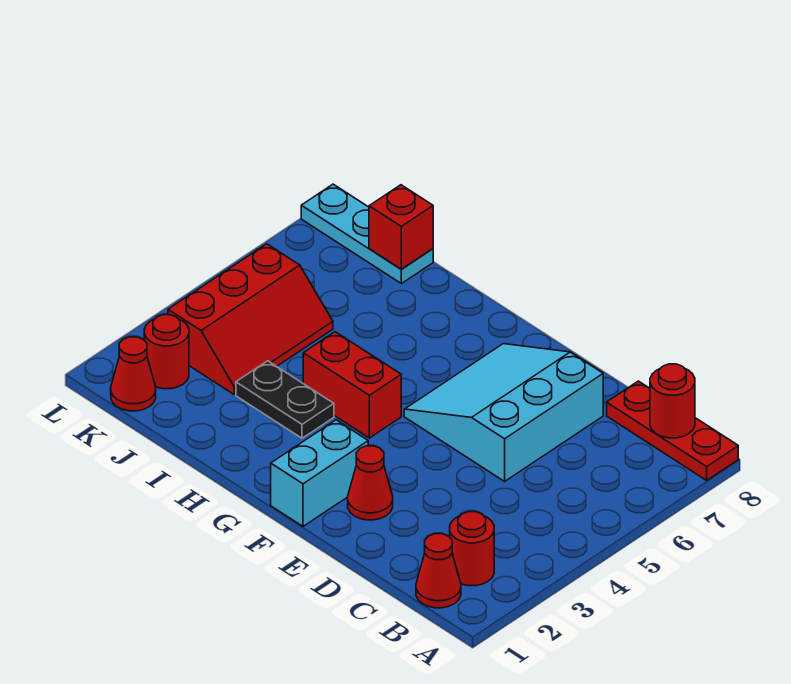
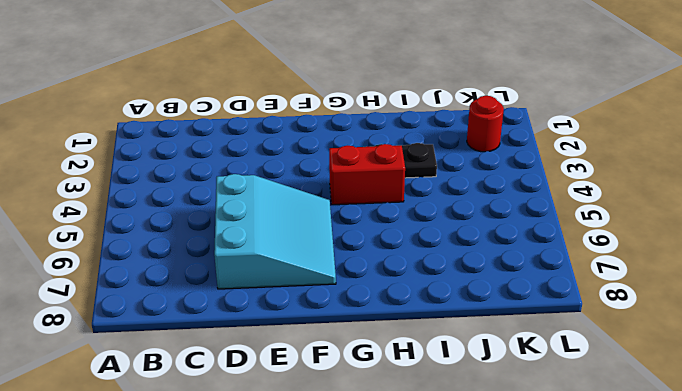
none -> red plate A8:C8 level 1
none -> red cone B1 level 1
none -> red round brick B2 level 1

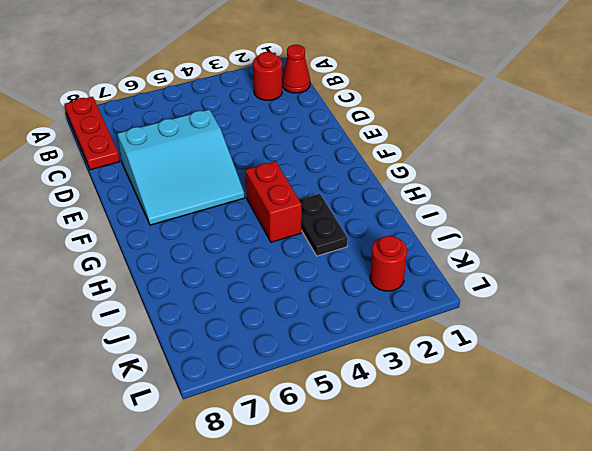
none -> red cone E2 level 1
none -> cyan brick F1:F2 level 1
none -> red slope J3:K5 level 1 top K

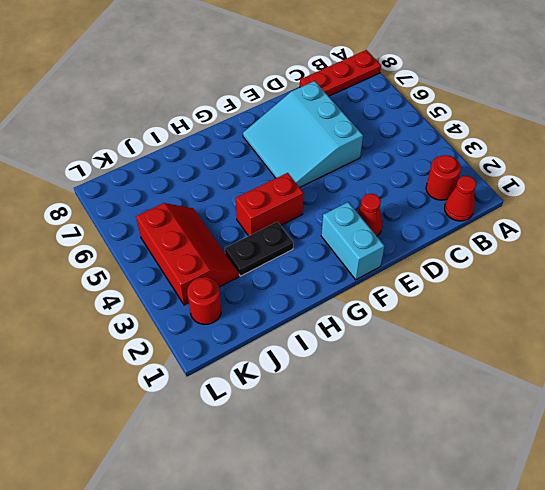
none -> cyan plate J8:L8 level 1
none -> red cone K1 level 1
none -> red round brick B8 level 2

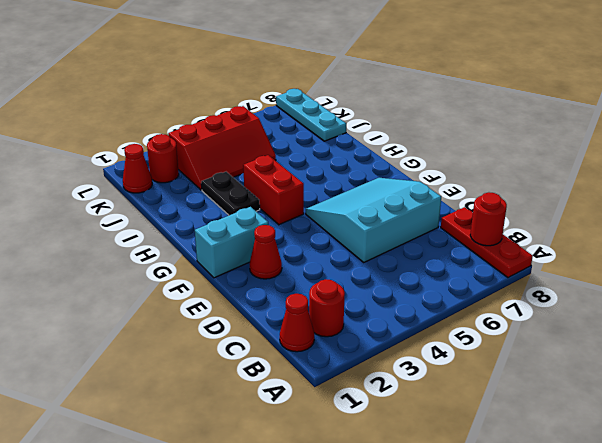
none -> red brick J8 level 2

